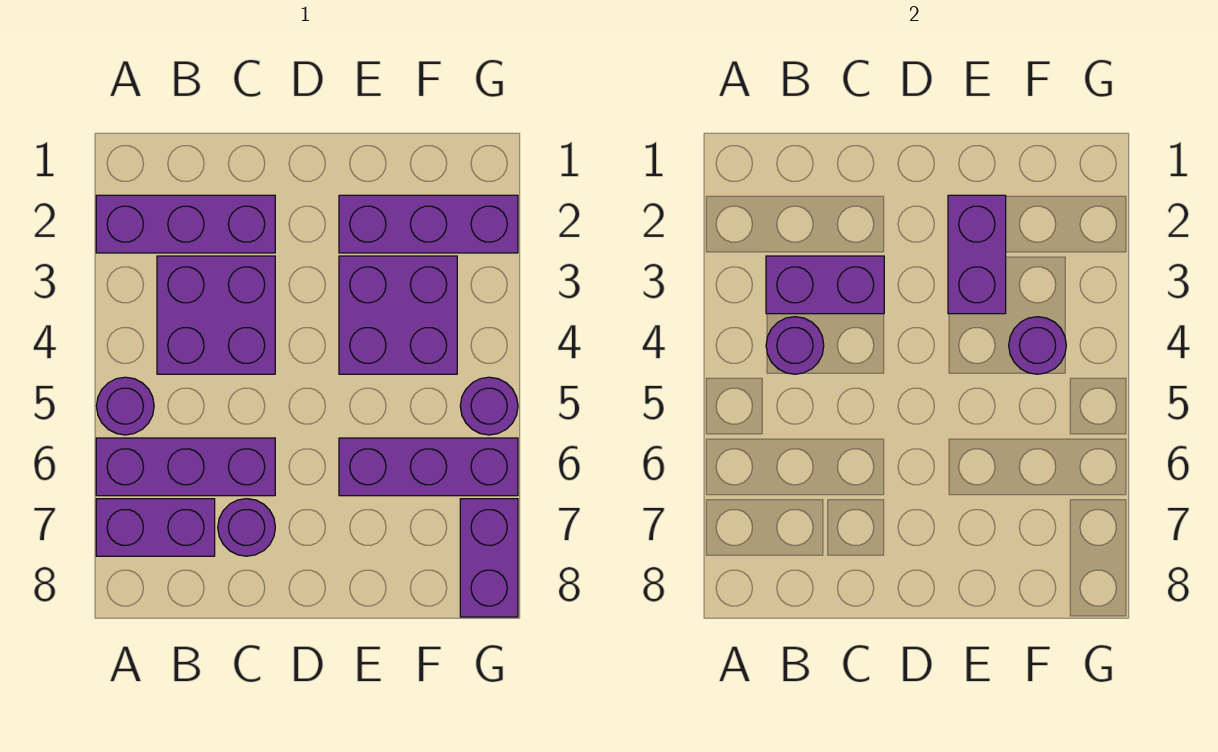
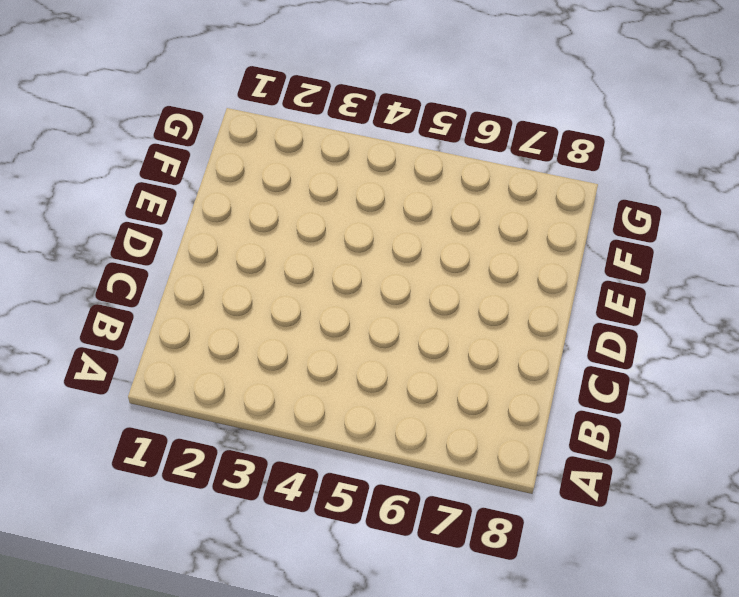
none -> purple brick A2:C2 level 1
none -> purple round brick A5 level 1
none -> purple brick A6:C6 level 1

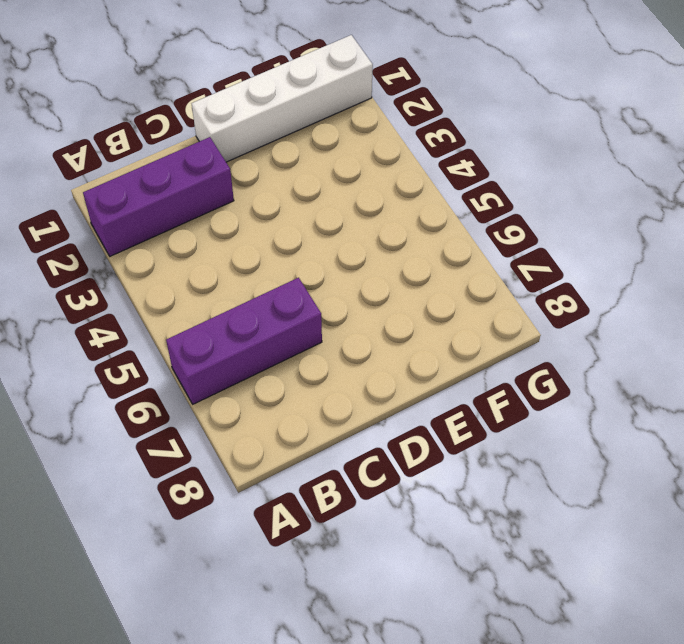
white brick D1:G1 level 1 -> none
none -> purple round brick A5 level 1
none -> purple brick A7:B7 level 1
none -> purple brick B3:C4 level 1

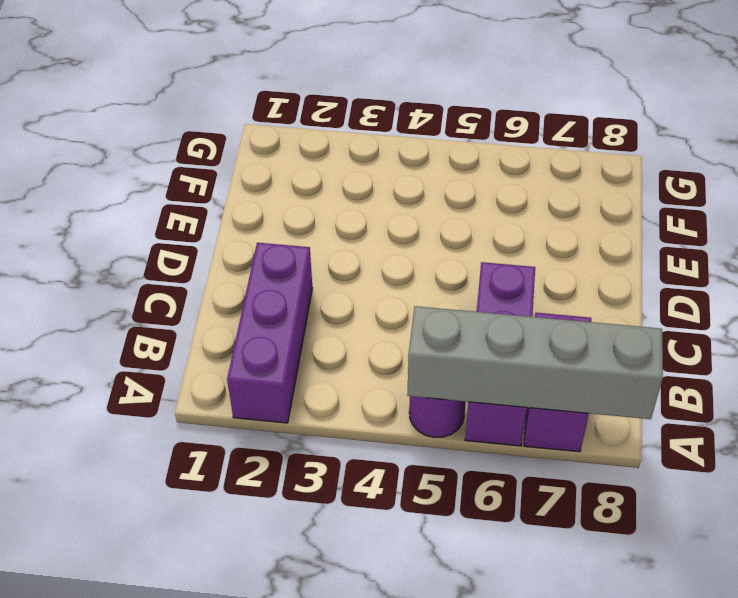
grey brick A5:A8 level 2 -> none
none -> purple brick B3:C4 level 1
none -> purple round brick C7 level 1
none -> purple brick E2:G2 level 1

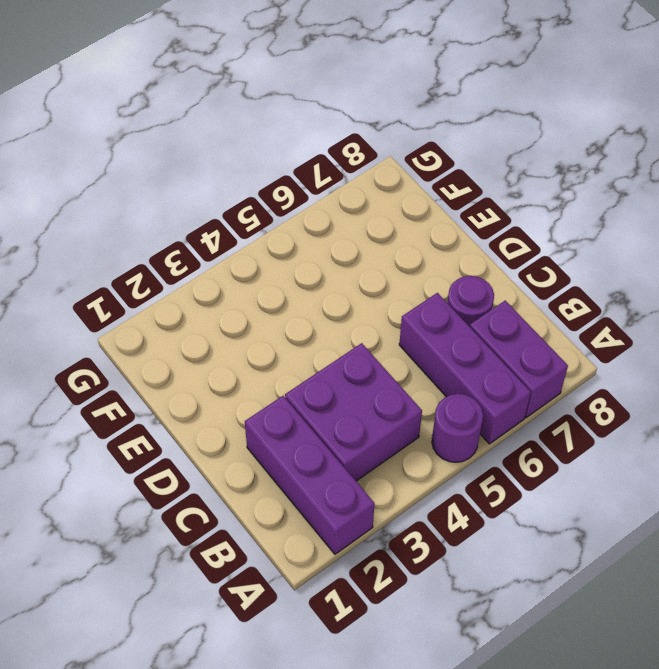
none -> purple brick E2:G2 level 1
none -> purple brick E3:F4 level 1
none -> purple brick E6:G6 level 1

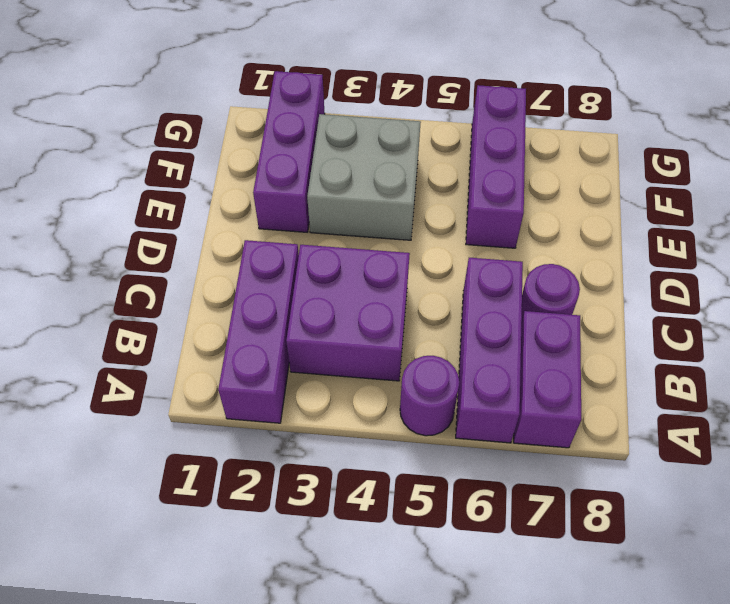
grey brick E3:F4 level 1 -> purple brick E3:F4 level 1
none -> purple round brick G5 level 1
none -> purple brick G7:G8 level 1
none -> purple brick B3:C3 level 2

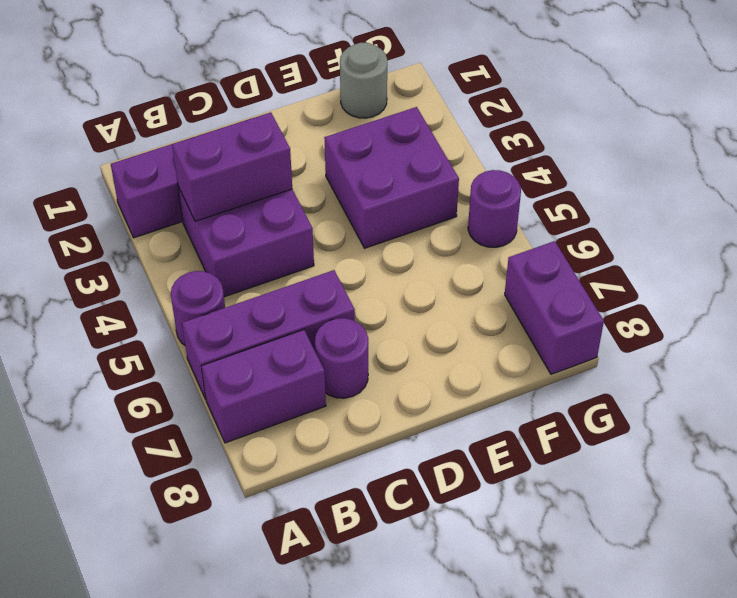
grey round brick F1 level 1 -> none
none -> purple brick E2:G2 level 1
none -> purple brick E6:G6 level 1
none -> purple round brick B4 level 2

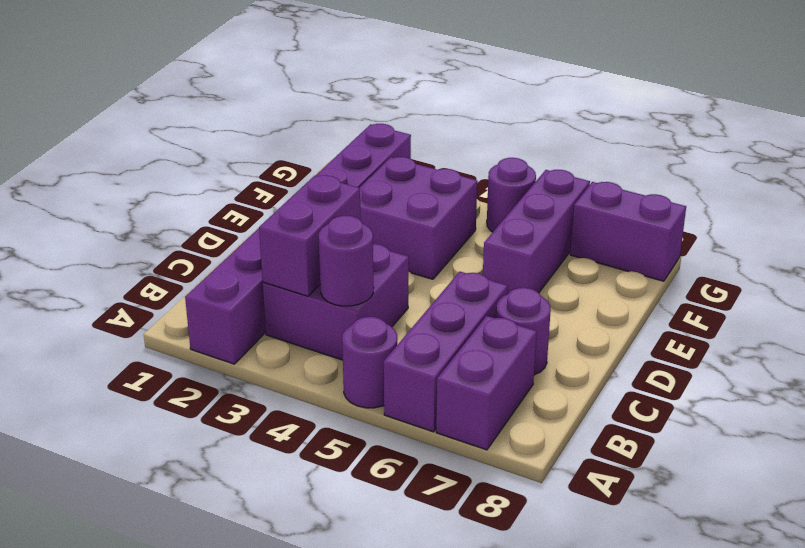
none -> purple brick E2:E3 level 2
none -> purple round brick F4 level 2

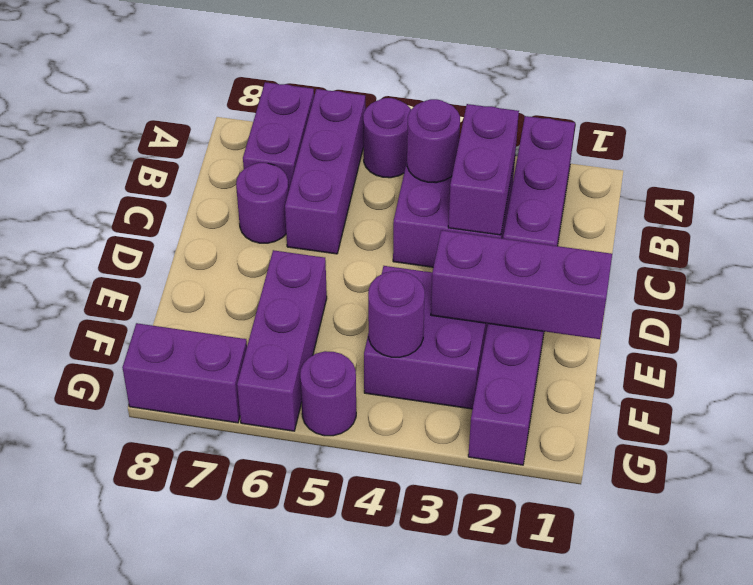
purple brick E1:E3 level 2 -> purple brick E2:E3 level 2

